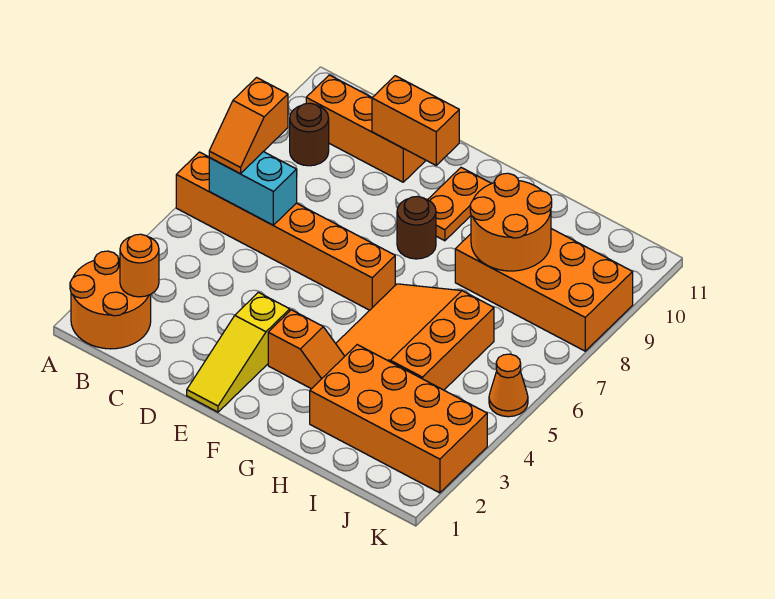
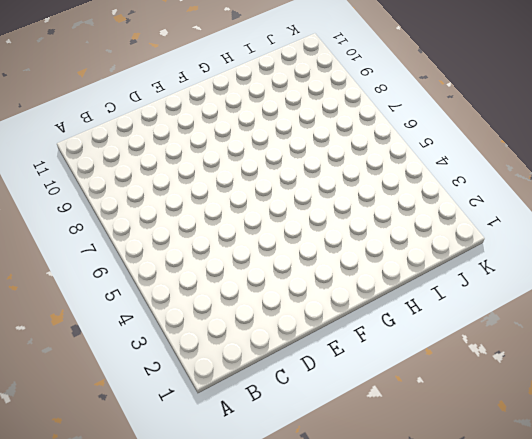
none -> orange round brick A1:B2 level 1
none -> orange brick A6:F6 level 1
none -> brown round brick B9 level 1

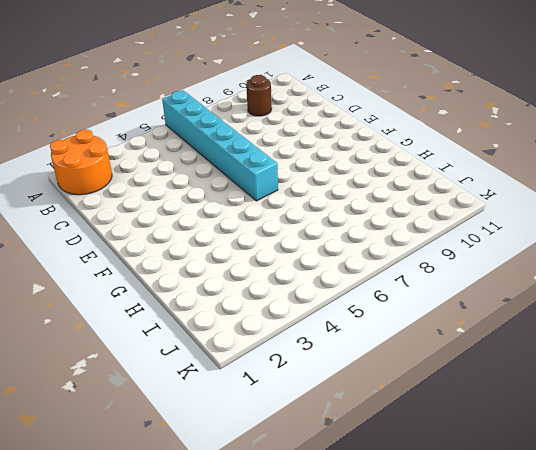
cyan brick A6:F6 level 1 -> orange brick A6:F6 level 1
none -> orange brick B10:D10 level 1
none -> yellow slope E1:E3 level 1 top 3
none -> orange slope F3:G3 level 1 top F

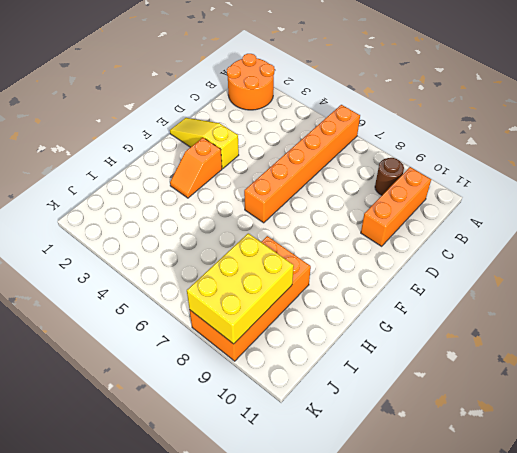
yellow brick I8:K9 level 2 -> orange round brick H8:I9 level 2
none -> brown round brick F8 level 1
none -> orange plate F9:F10 level 1
none -> orange slope G4:I6 level 1 top I

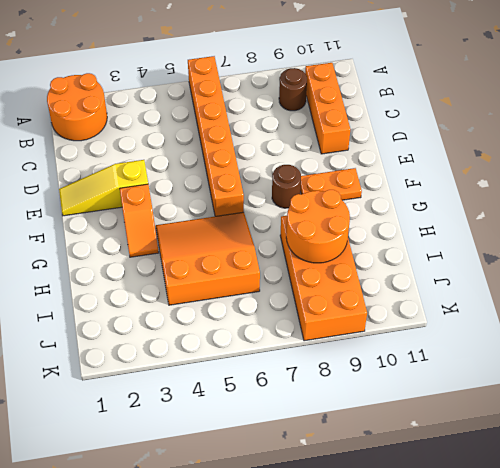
none -> orange brick H2:K3 level 1
none -> orange cone K5 level 1
none -> orange round brick B2 level 2

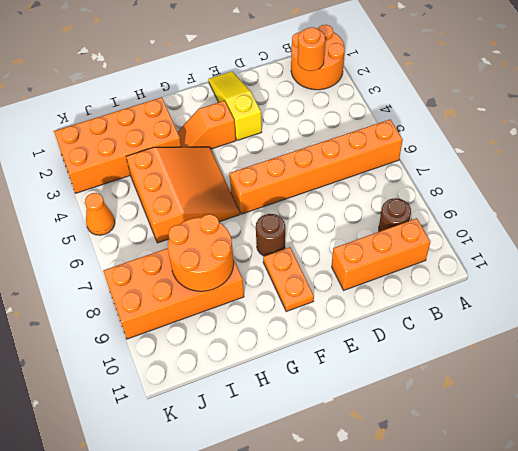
none -> cyan brick B6:C6 level 2
none -> orange brick D10:E10 level 2
none -> orange slope B6:B7 level 3 top 7

